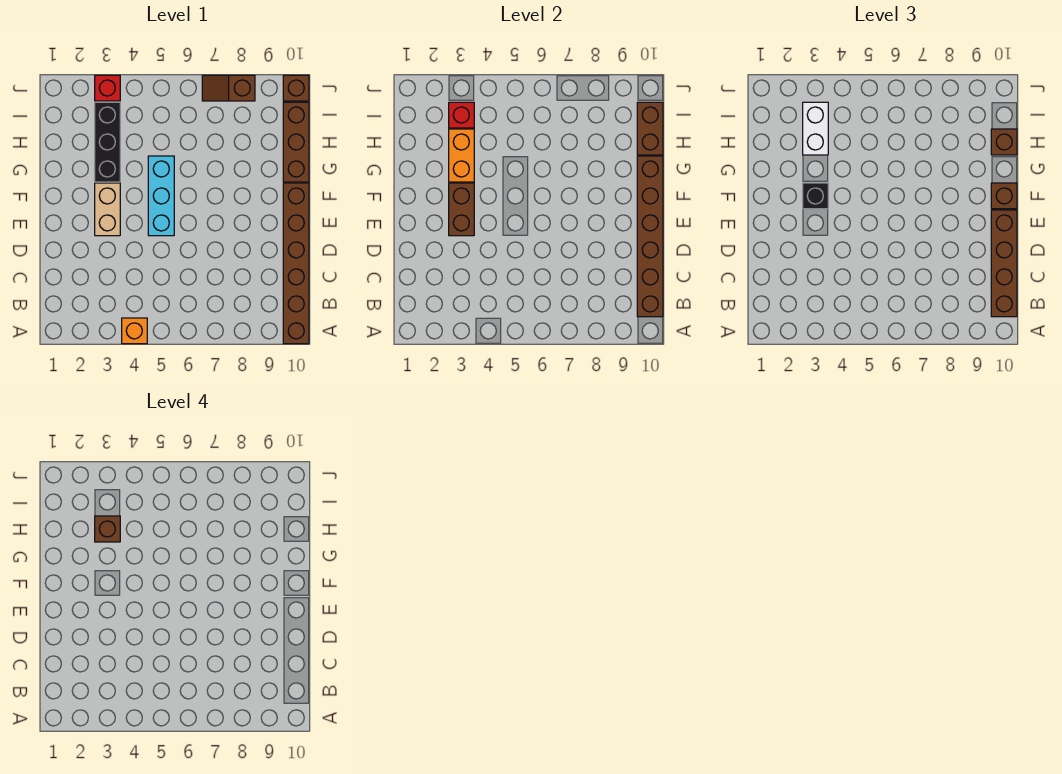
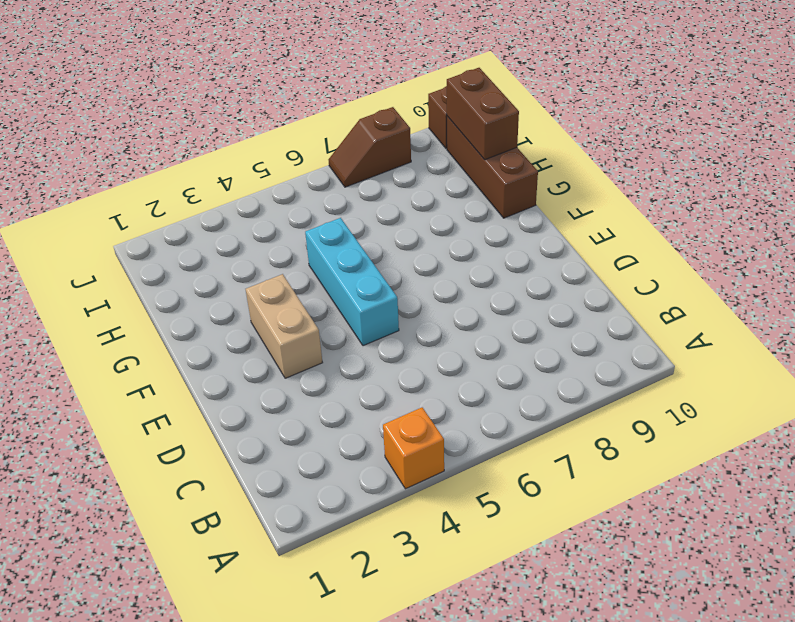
none -> brown brick A10:F10 level 1
none -> black brick G3:I3 level 1
none -> red brick J3 level 1

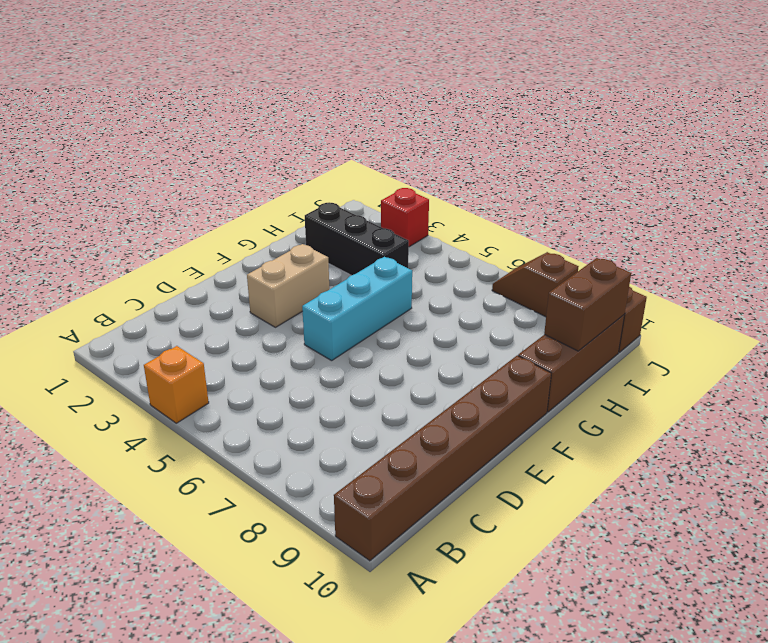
black brick H2:H4 level 1 -> black brick G3:I3 level 1
none -> brown brick B10:G10 level 2
none -> brown brick E3:F3 level 2
none -> orange brick G3:H3 level 2

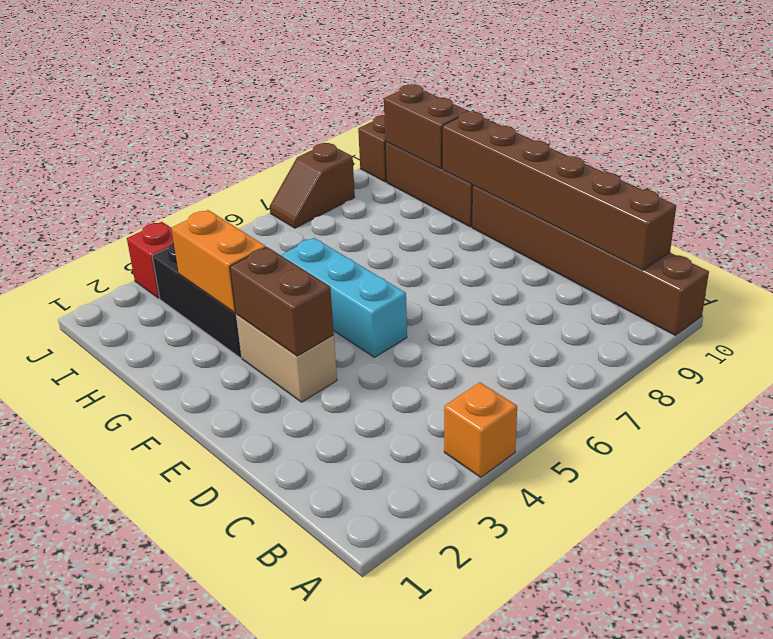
none -> red brick I3 level 2
none -> brown brick B10:E10 level 3
none -> black brick F3 level 3

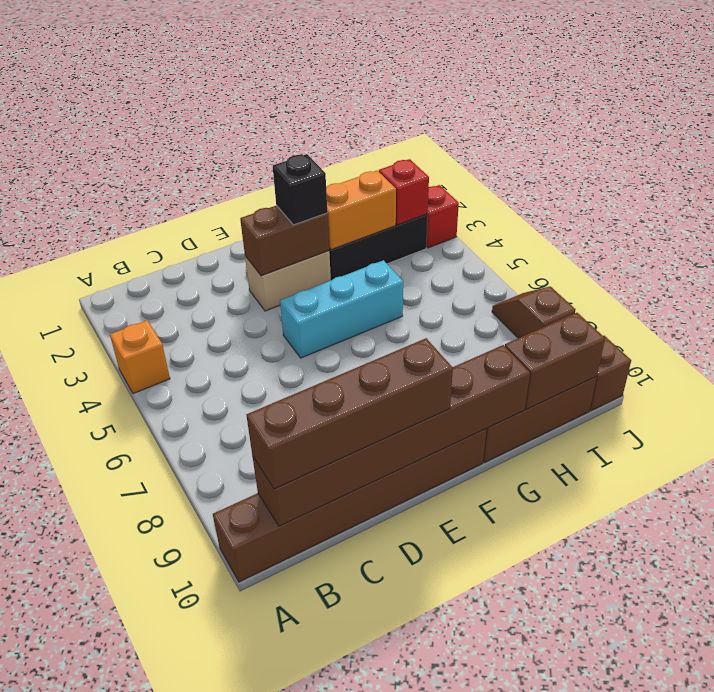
none -> brown brick F10 level 3
none -> white brick H3:I3 level 3
none -> brown brick H10 level 3

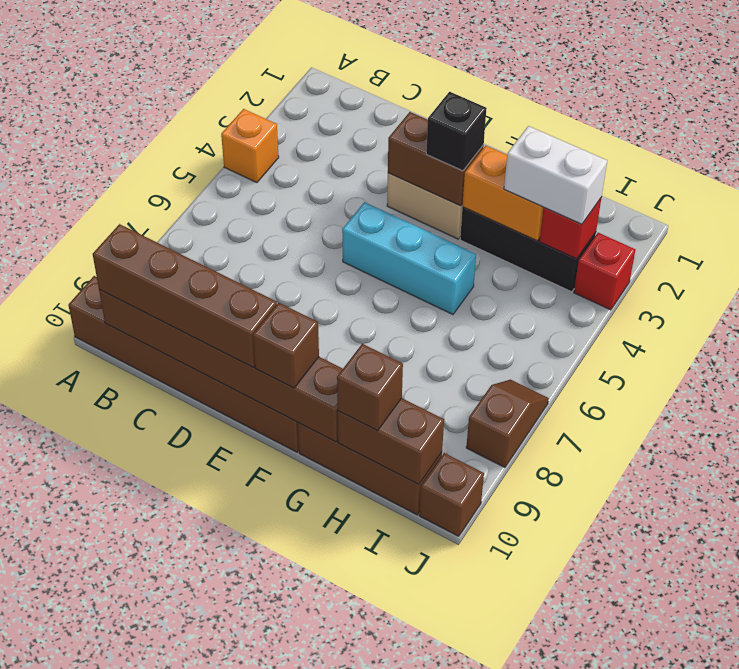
none -> brown brick H3 level 4

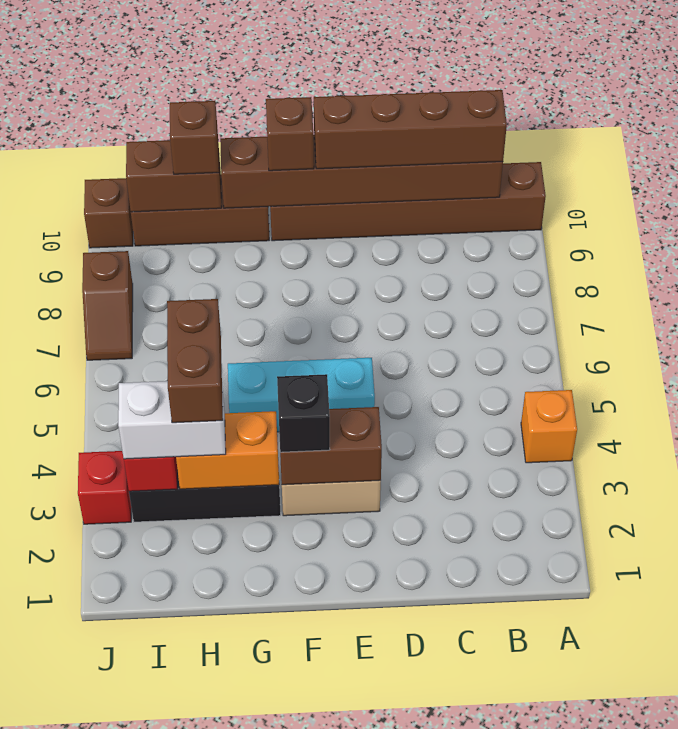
brown brick H3:H4 level 4 -> brown brick H3 level 4

